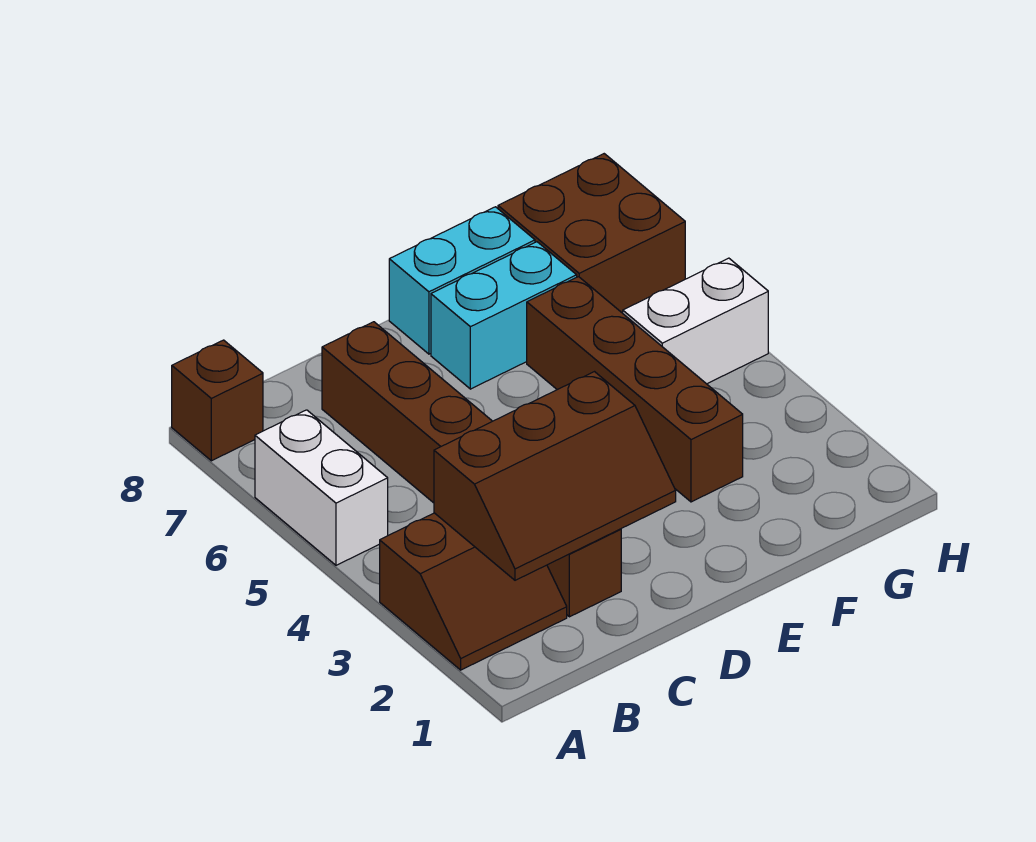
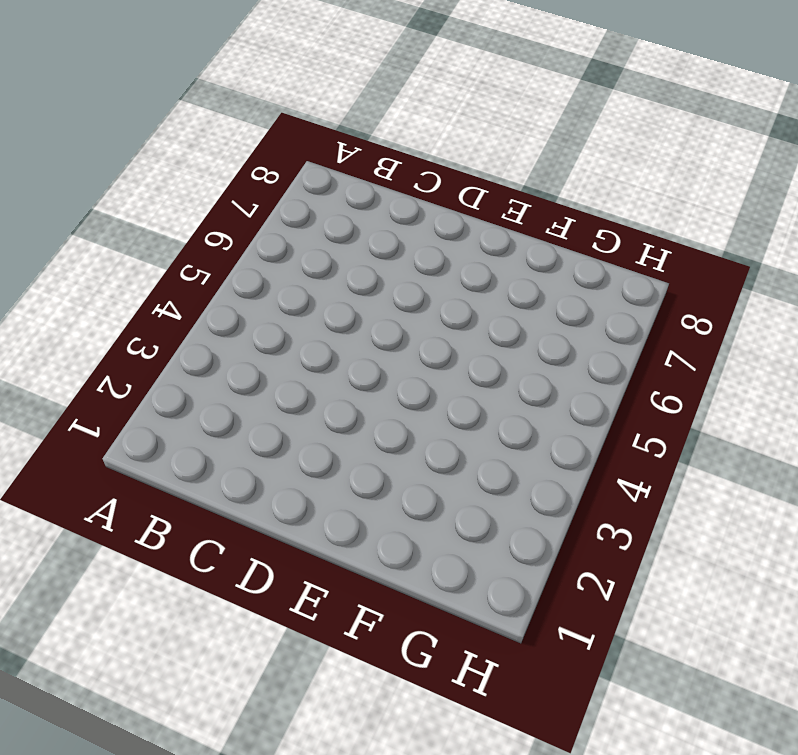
none -> brown slope A2:B3 level 1 top 3
none -> white brick A5:A6 level 1

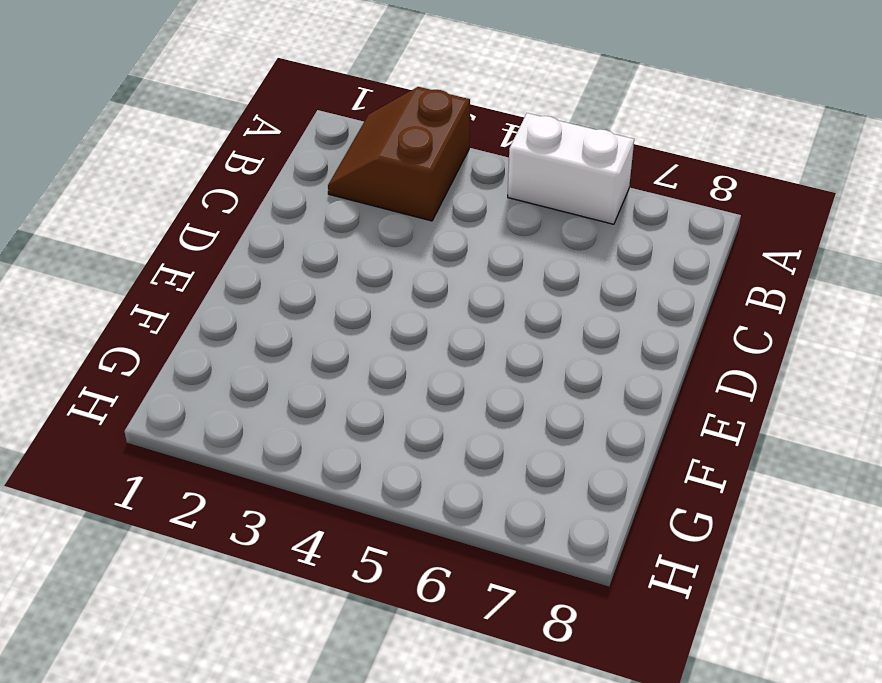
none -> brown brick A8 level 1
none -> brown brick C2:C7 level 1

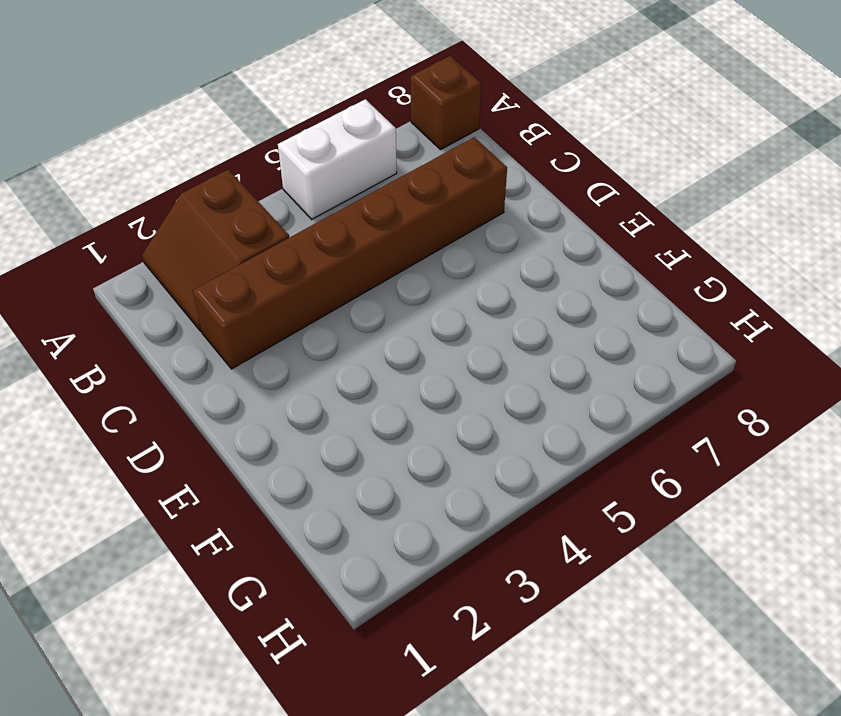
none -> cyan brick E7:F7 level 1
none -> cyan brick E8:F8 level 1

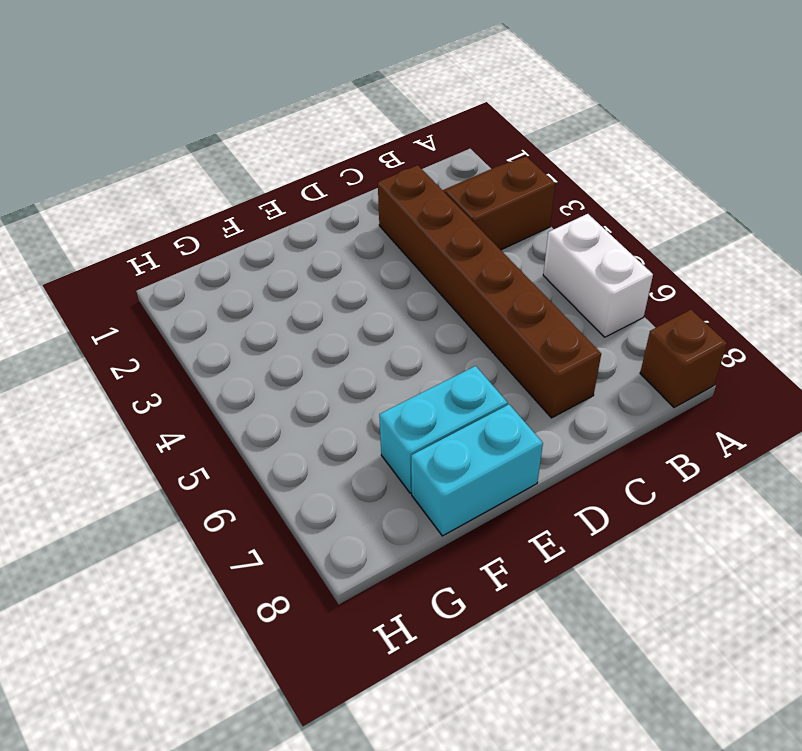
none -> brown brick F3:F6 level 1
none -> white brick G5:H5 level 1

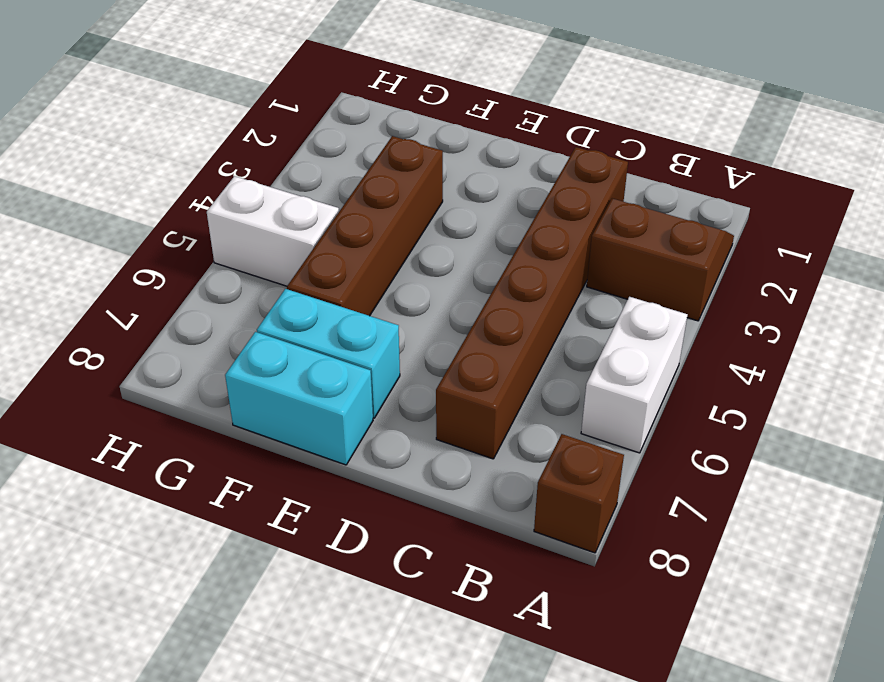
none -> brown brick G7:H8 level 1
none -> brown slope B2:D3 level 2 top 3

